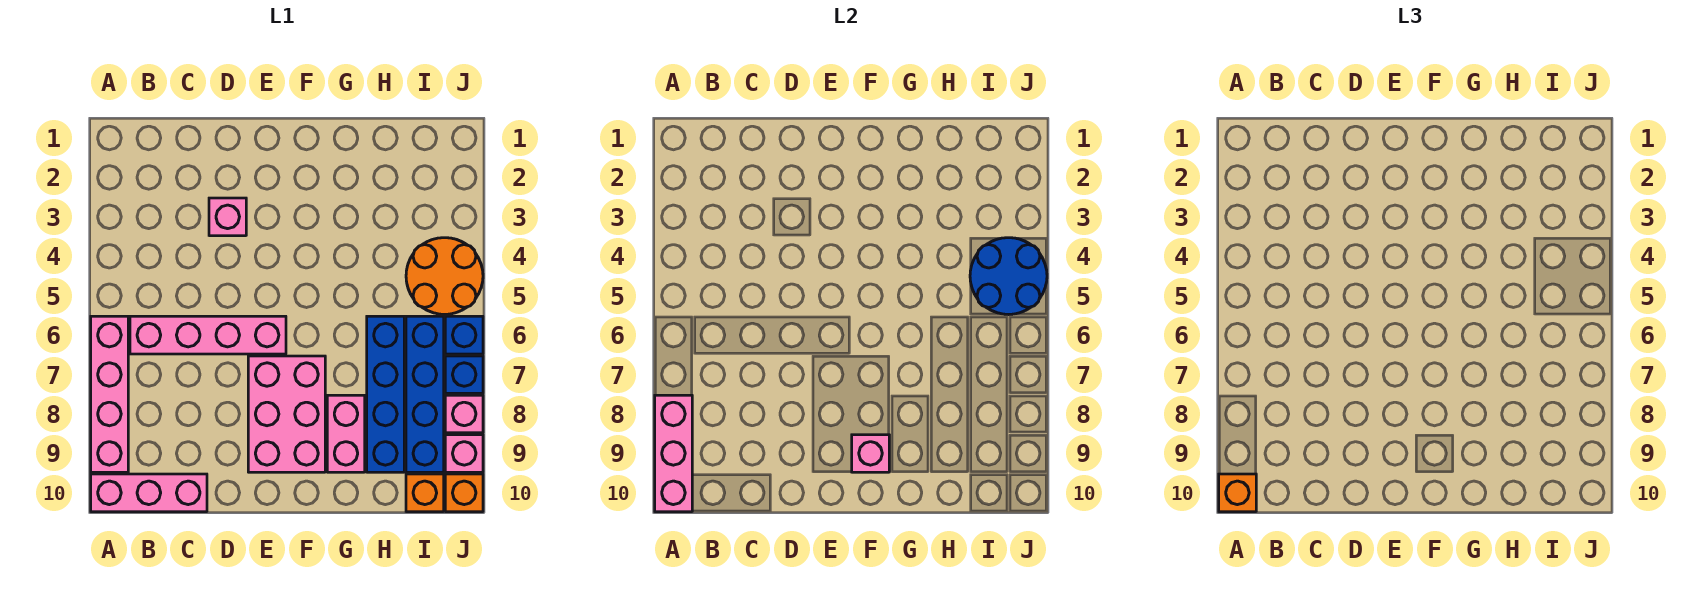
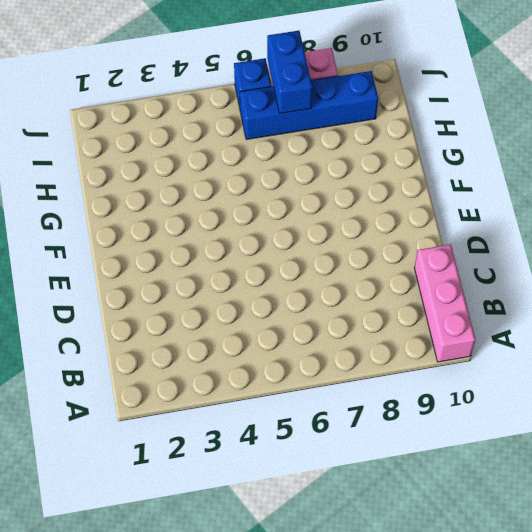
blue brick I7:J7 level 2 -> none
none -> pink brick A6:A9 level 1
none -> pink brick B6:E6 level 1
none -> pink brick D3 level 1

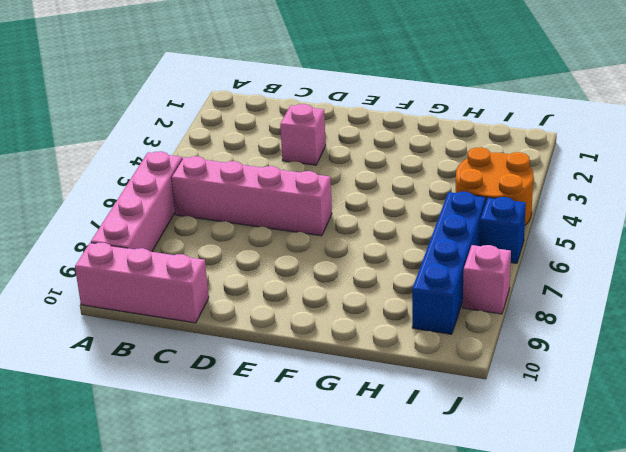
none -> pink brick E7:F9 level 1
none -> pink brick G8:G9 level 1
none -> blue brick H6:H9 level 1

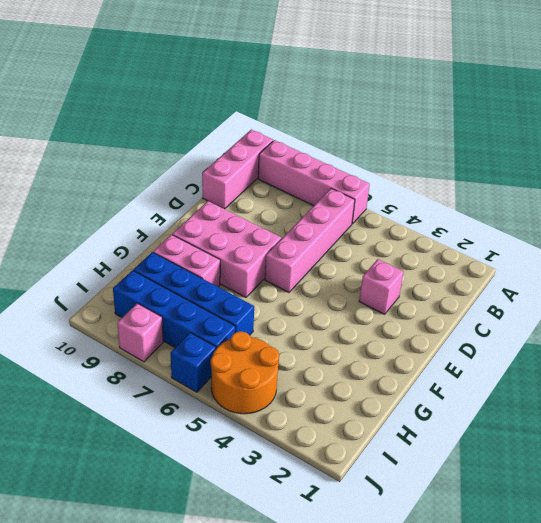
none -> orange brick I10 level 1
none -> blue brick J7 level 1
none -> pink brick J9 level 1

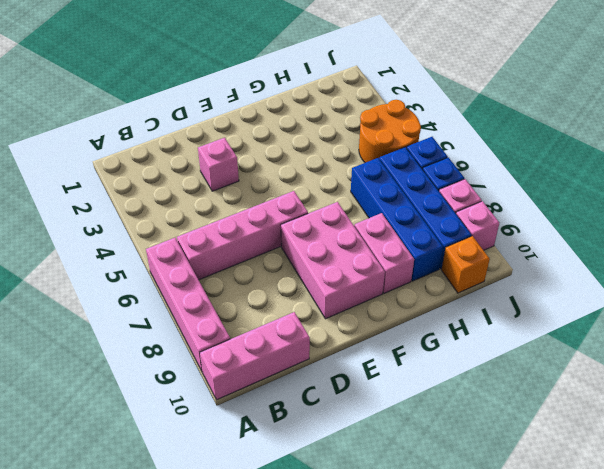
none -> orange brick J10 level 1
none -> pink brick A8:A10 level 2
none -> pink brick F9 level 2

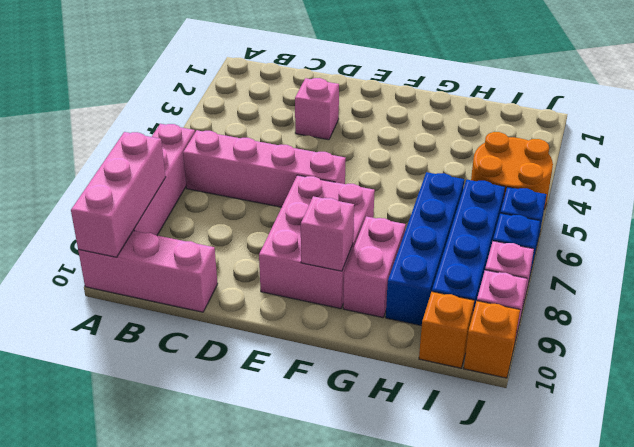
none -> blue round brick I4:J5 level 2
none -> orange brick A10 level 3

